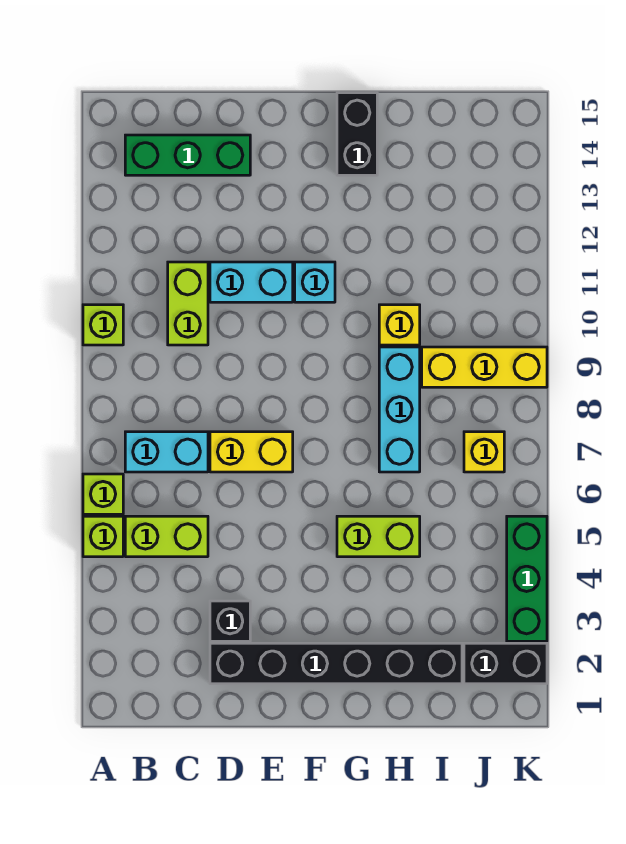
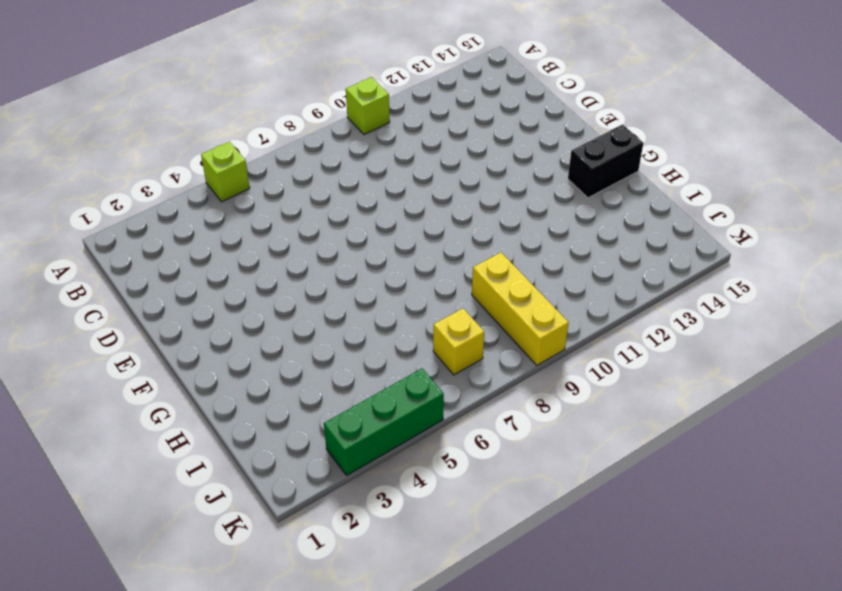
none -> lime brick A6 level 1
none -> lime brick B5:C5 level 1
none -> cyan brick B7:C7 level 1

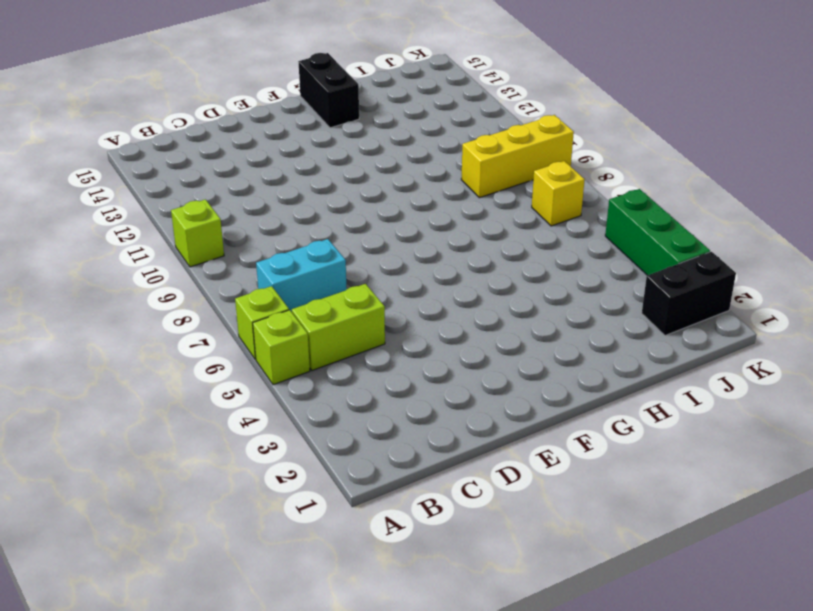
none -> green brick B14:D14 level 1
none -> lime brick C10:C11 level 1
none -> black brick D2:I2 level 1

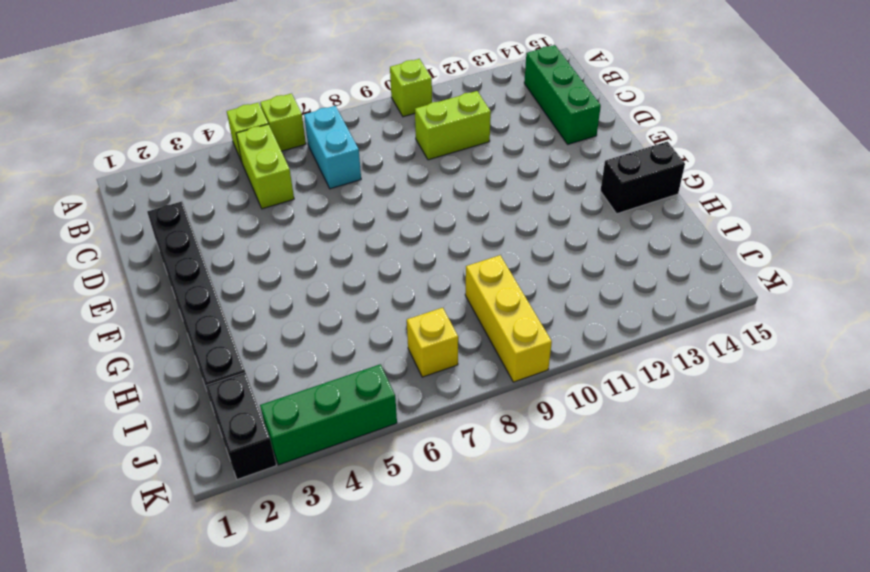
none -> black brick D3 level 1
none -> yellow brick D7:E7 level 1
none -> cyan brick D11:E11 level 1

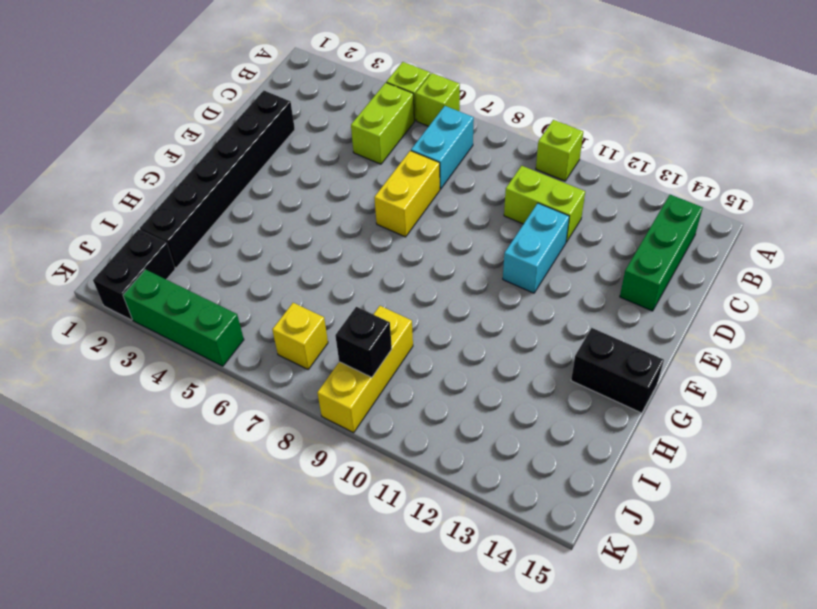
black brick J9 level 2 -> black brick D3 level 1
none -> cyan brick F11 level 1
none -> lime brick G5:H5 level 1
none -> cyan brick H7:H9 level 1

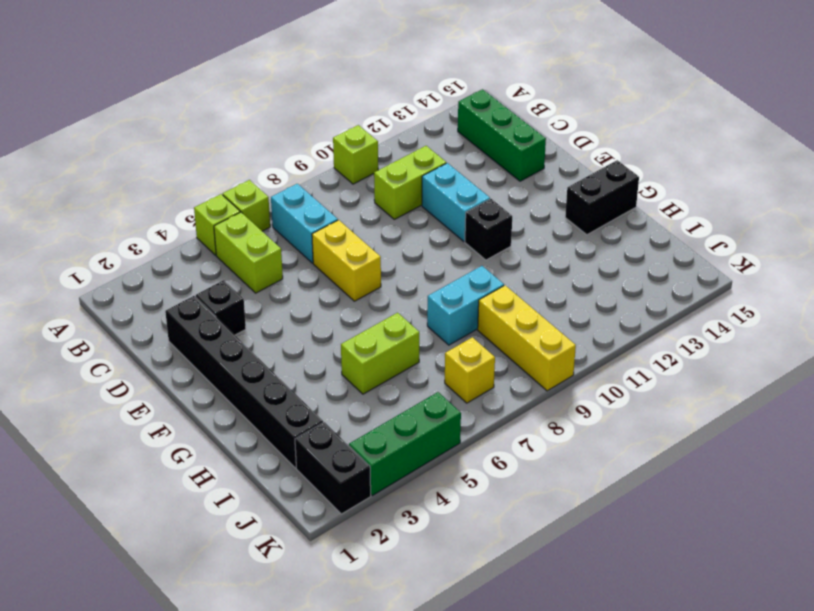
black brick F11 level 1 -> cyan brick F11 level 1
lime brick H5:H6 level 1 -> lime brick G5:H5 level 1
cyan brick H8:H9 level 1 -> cyan brick H7:H9 level 1
none -> yellow brick H10 level 1

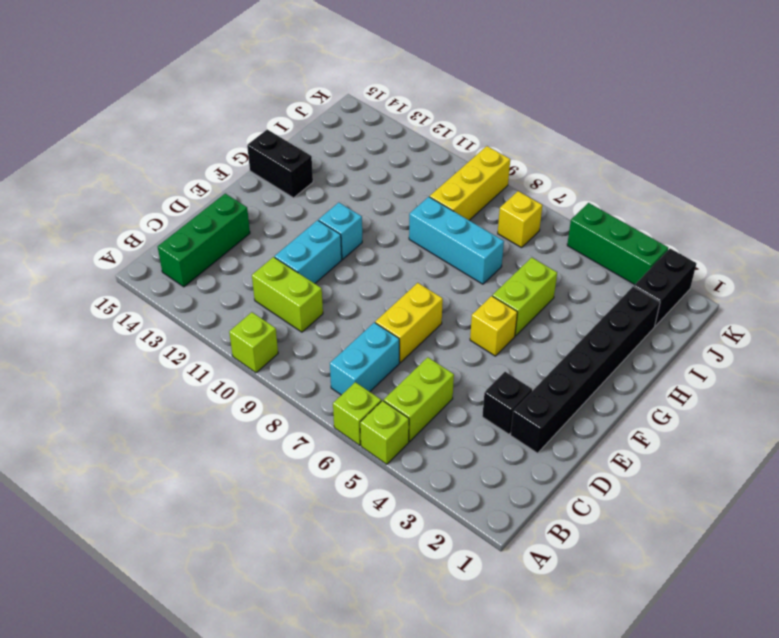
yellow brick F5 level 1 -> yellow brick H10 level 1

